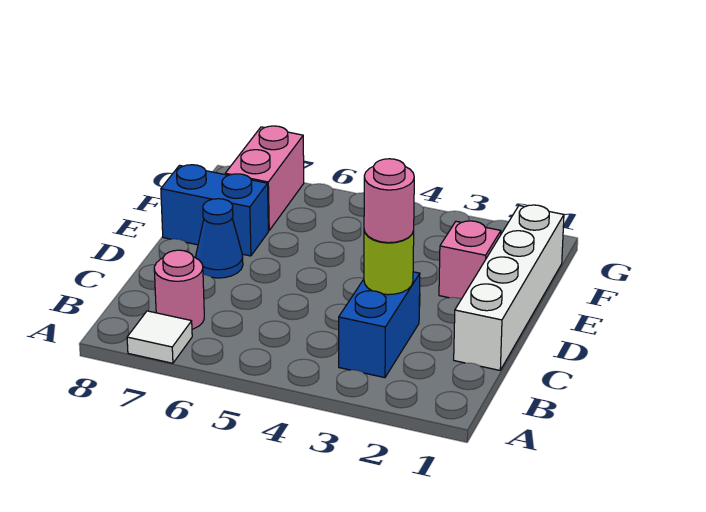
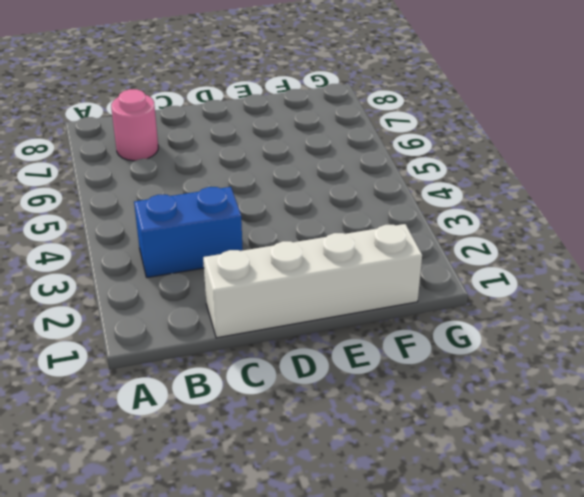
none -> white tile A7 level 1
none -> blue cone D7 level 1

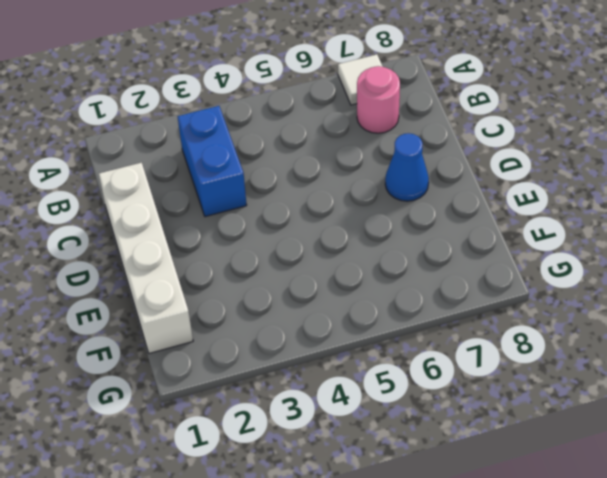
none -> pink brick E2 level 1
none -> blue brick E7:E8 level 1

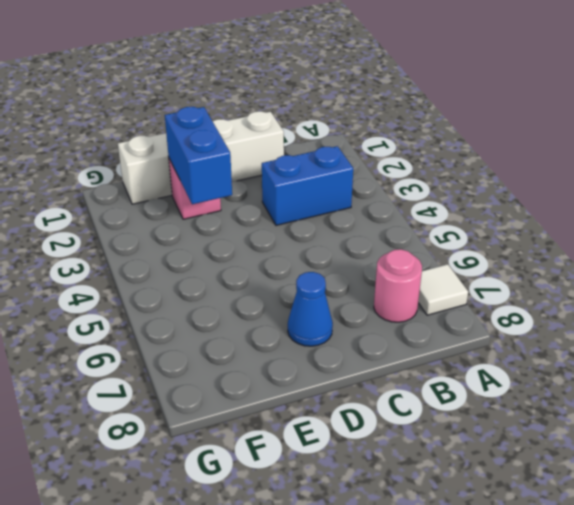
blue brick E2:E3 level 2 -> blue brick E7:E8 level 1
none -> pink brick F7:G7 level 1
none -> lime round brick C3 level 2

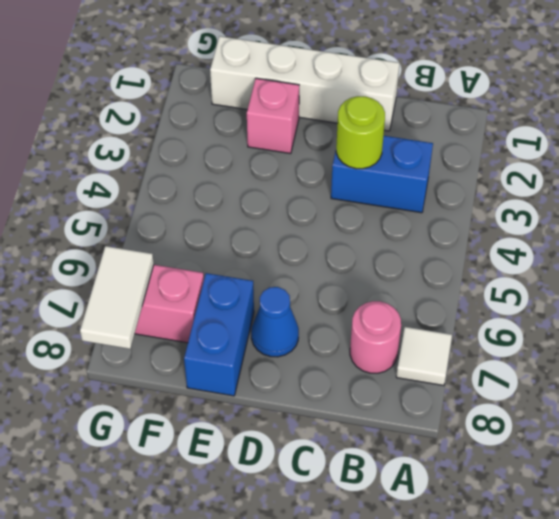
white tile G7:G8 level 2 -> none
none -> pink round brick C3 level 3

